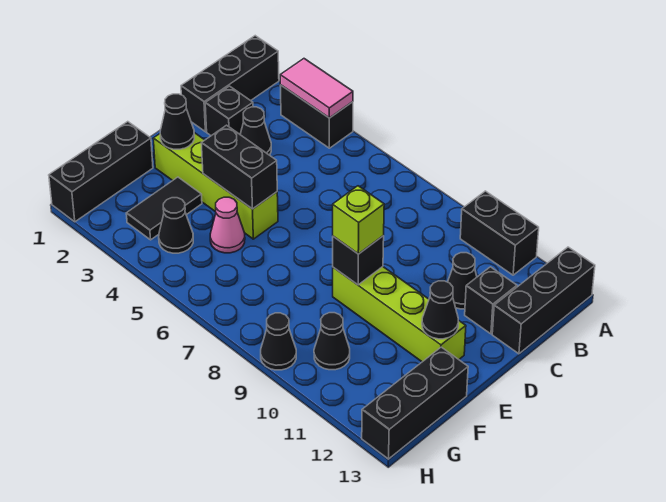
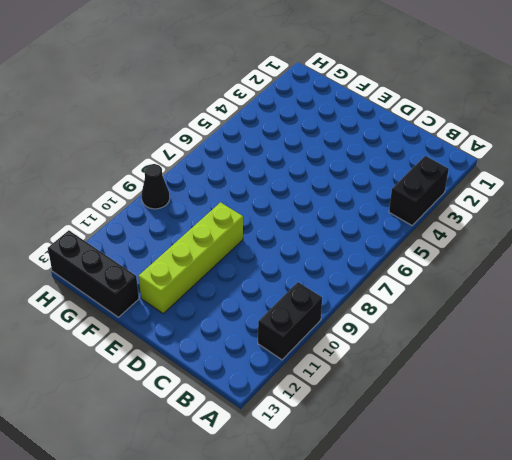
none -> black brick A1:C1 level 1
none -> black brick A13:C13 level 1
none -> black brick C2 level 1

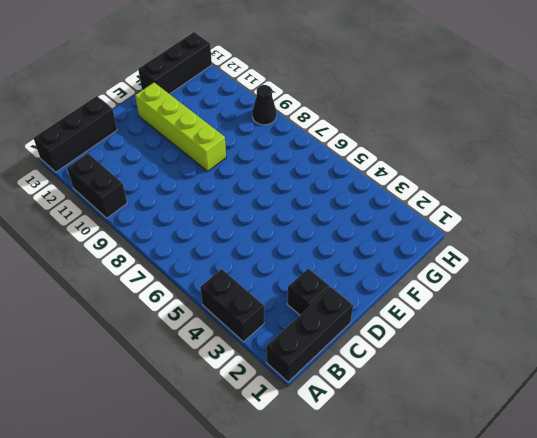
none -> black cone C3 level 1
none -> black cone C11 level 1
none -> black brick C12 level 1

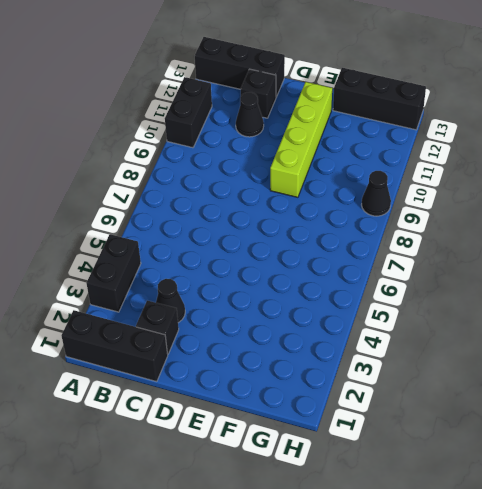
none -> lime brick E2:E5 level 1
none -> black brick F1:H1 level 1
none -> black tile F3:G3 level 1

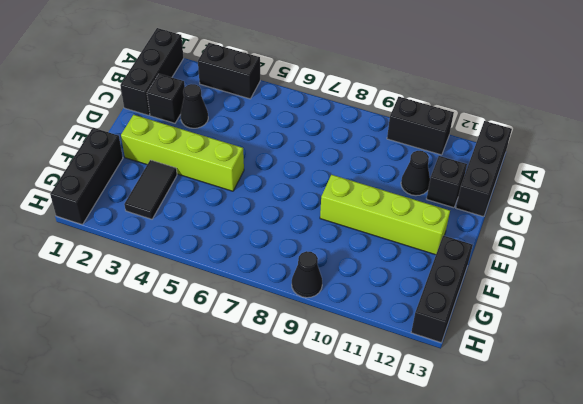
none -> pink cone F5 level 1
none -> black cone G4 level 1
none -> black cone G10 level 1

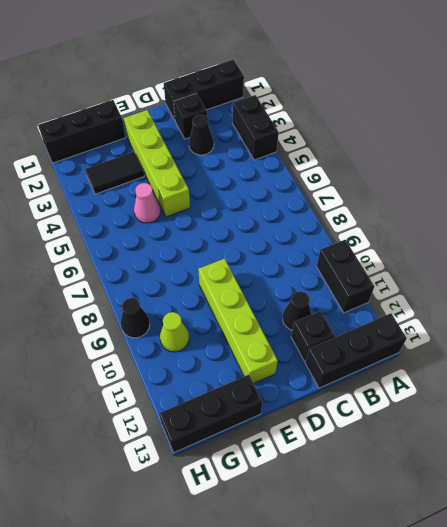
lime cone G10 level 1 -> black cone G10 level 1
none -> black cone G4 level 1
none -> pink tile A3:A4 level 2
none -> black cone E2 level 2

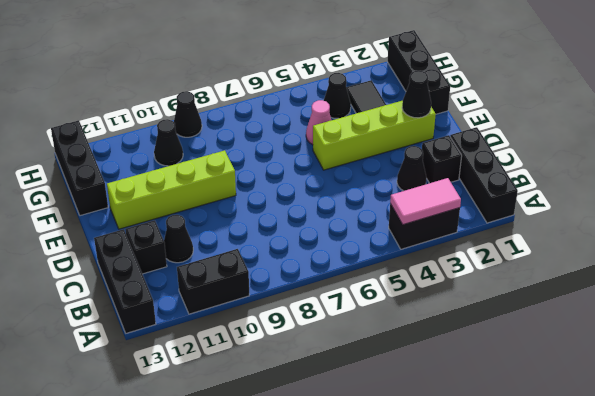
none -> black brick E4:E5 level 2
none -> black brick E9 level 2
none -> black cone E12 level 2

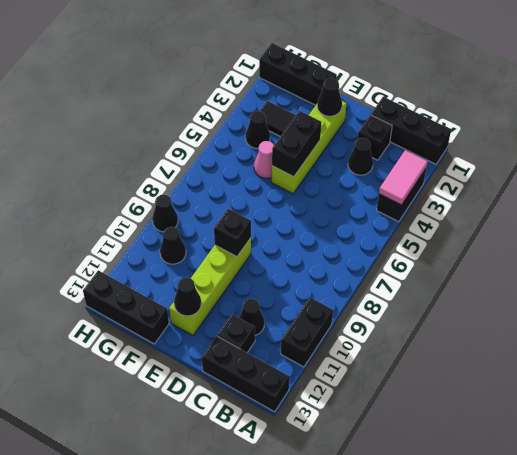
none -> lime brick E9 level 3

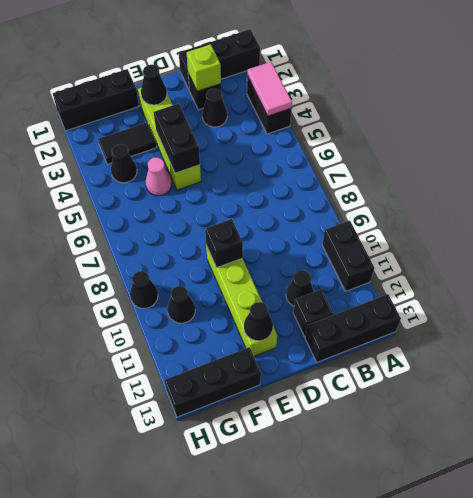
lime brick C2 level 2 -> lime brick E9 level 3

